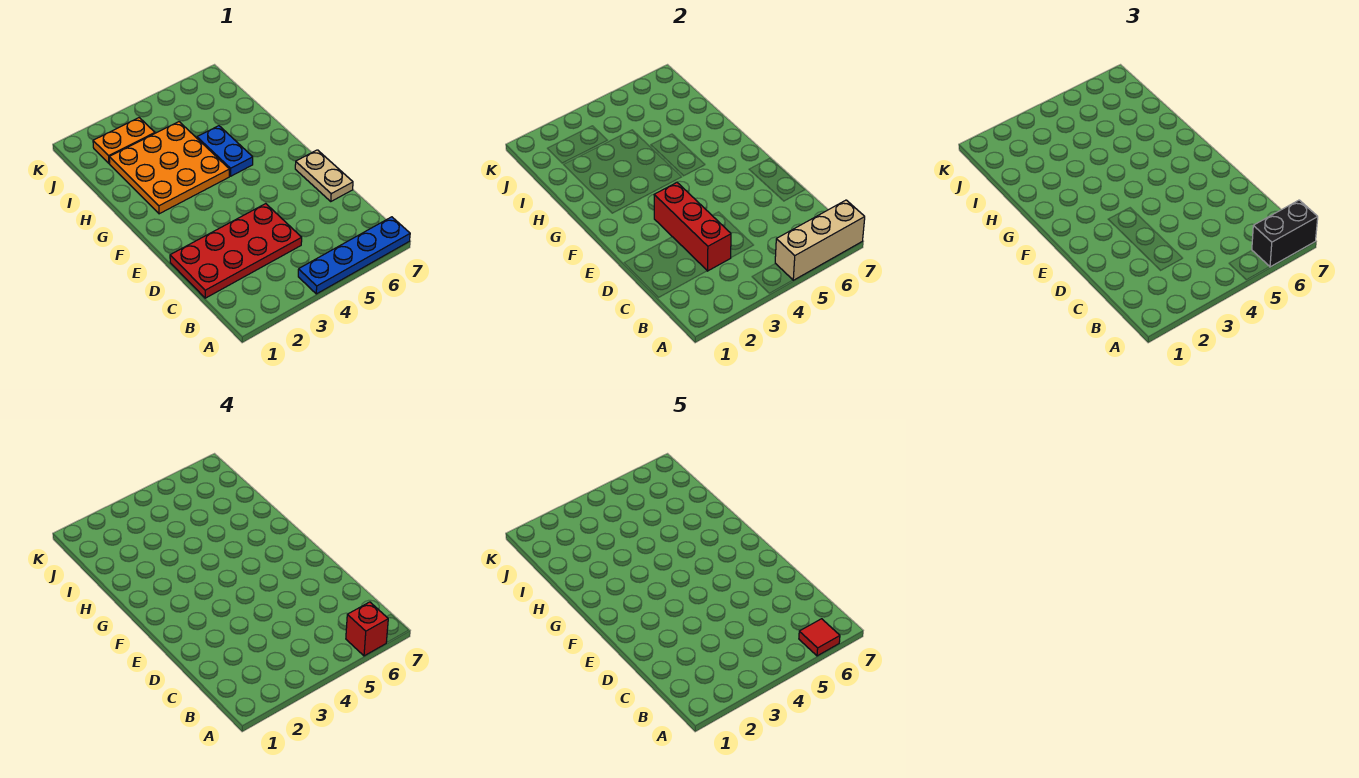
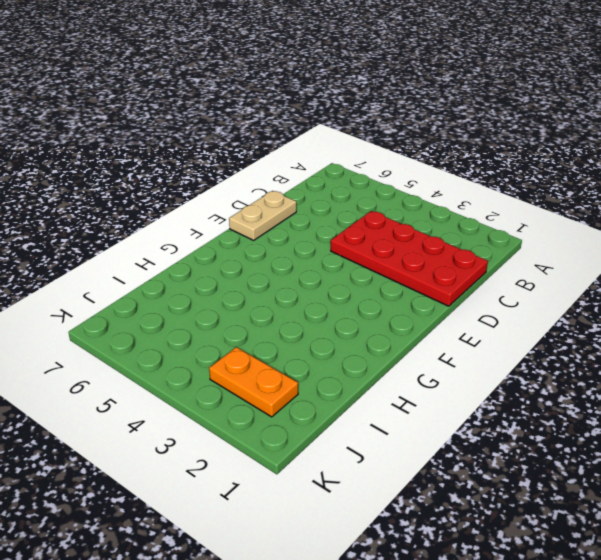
none -> blue plate A4:A7 level 1
none -> orange plate G2:I4 level 1

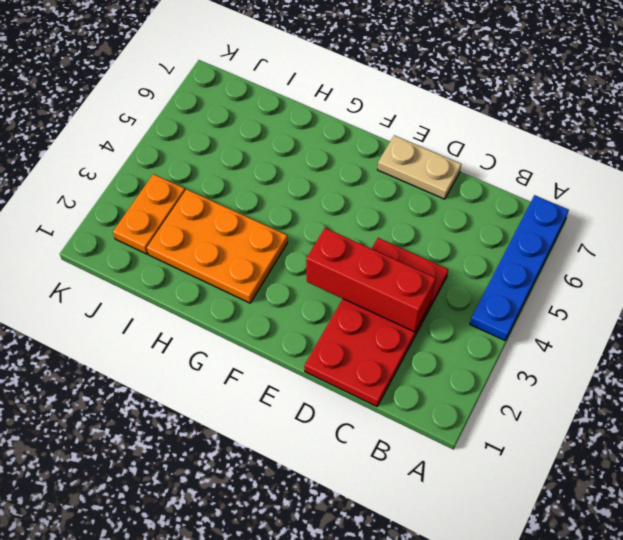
orange plate G2:I3 level 1 -> orange plate G2:I4 level 1
none -> blue plate G5:H5 level 1
none -> tan brick A5:A7 level 2

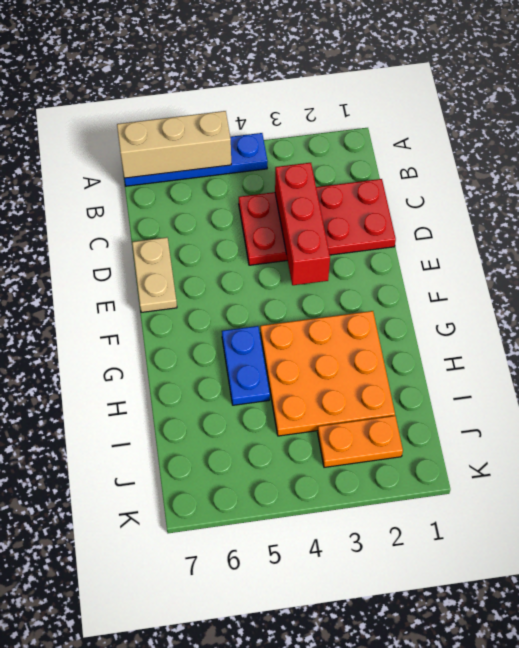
none -> black brick A6:A7 level 3
none -> red brick A6 level 4

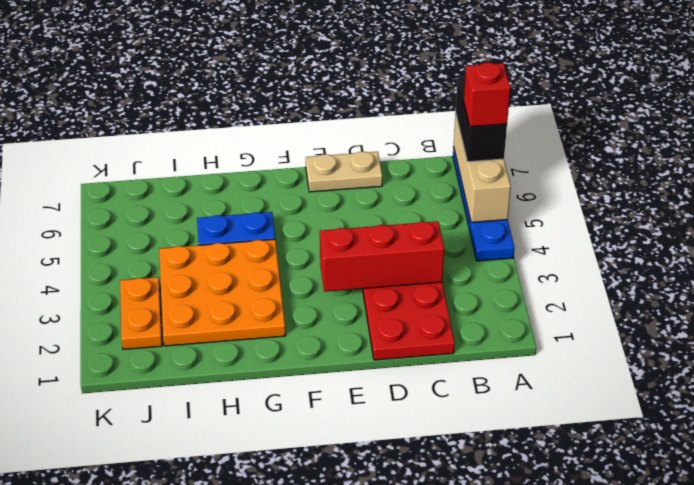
none -> red tile A6 level 5

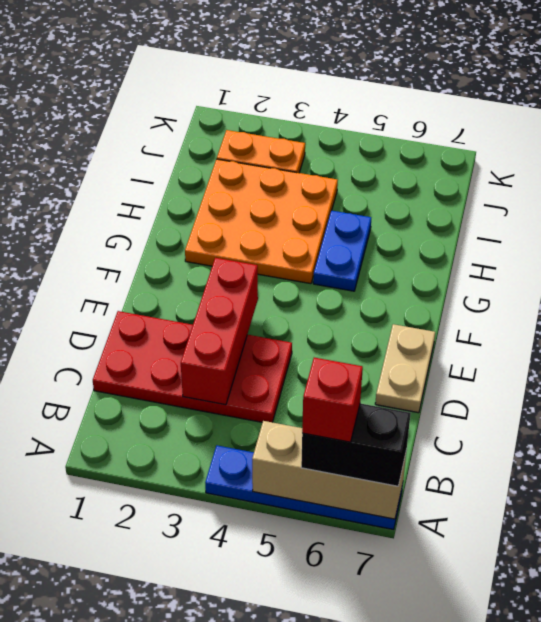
none -> red tile A6 level 5

